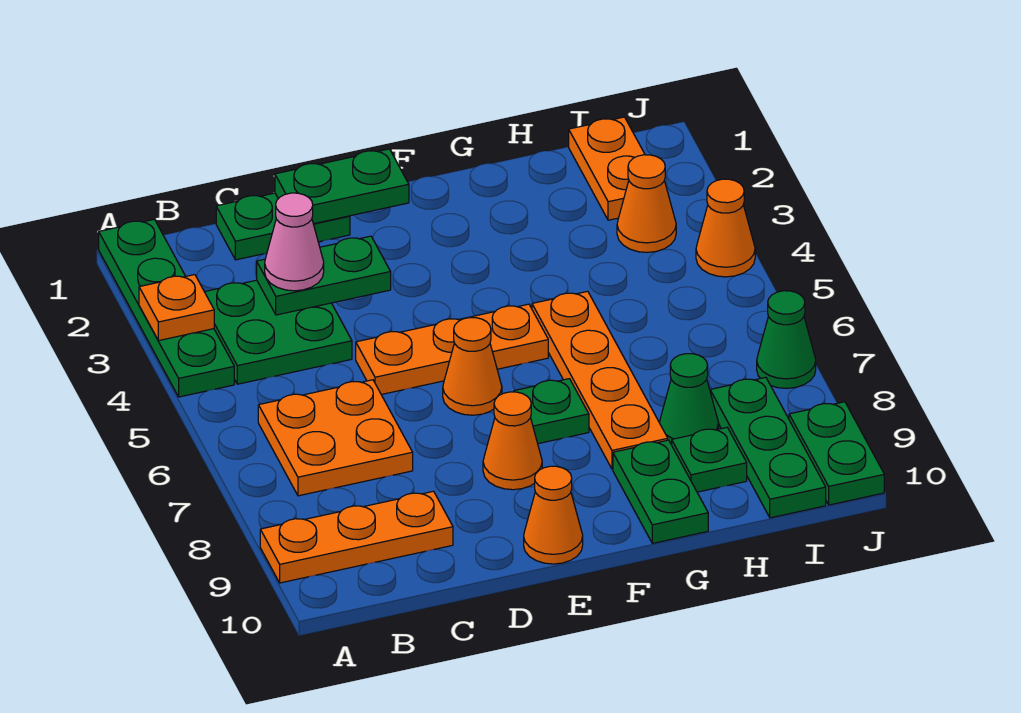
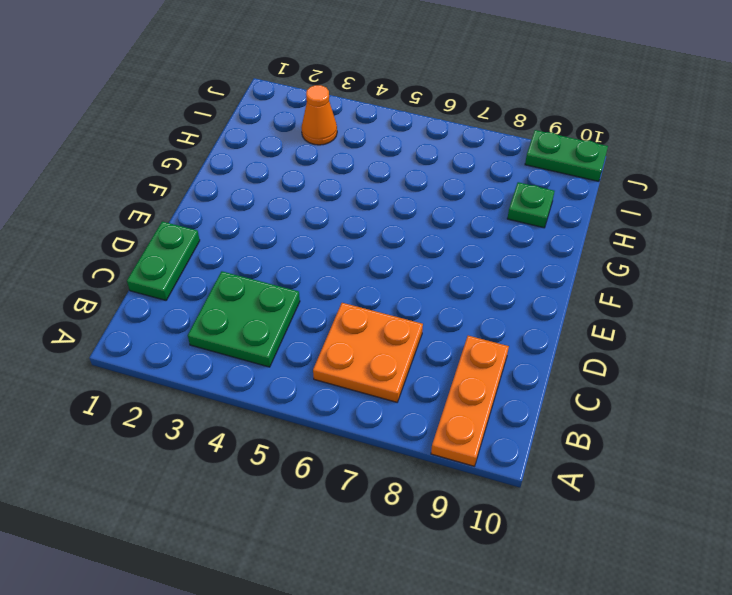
none -> green plate A1:A4 level 1
none -> orange plate D5:F5 level 1
none -> orange cone E6 level 1

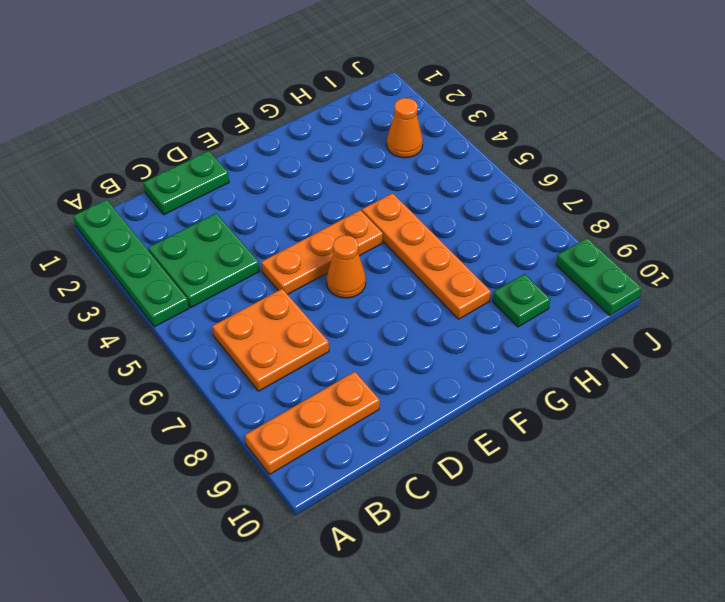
none -> orange cone E8 level 1
none -> orange cone E10 level 1
none -> green plate F7 level 1

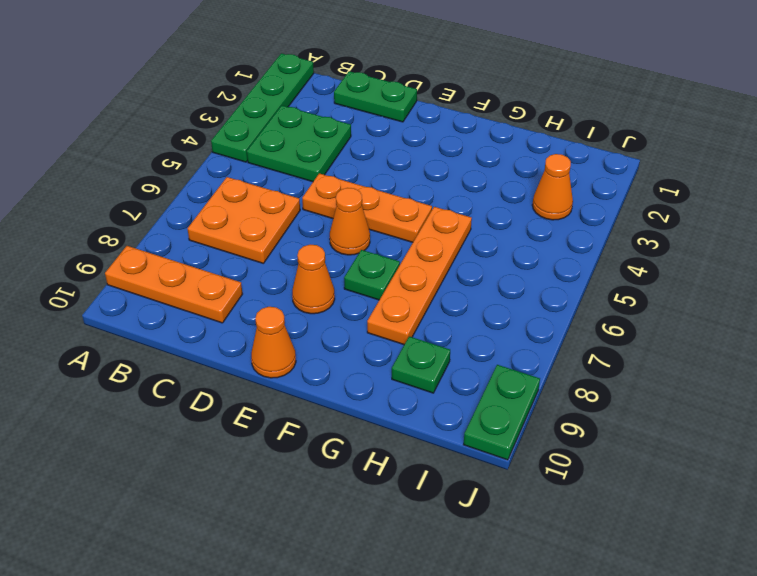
none -> green plate G9:G10 level 1
none -> green cone H8 level 1
none -> orange plate I1:I2 level 1

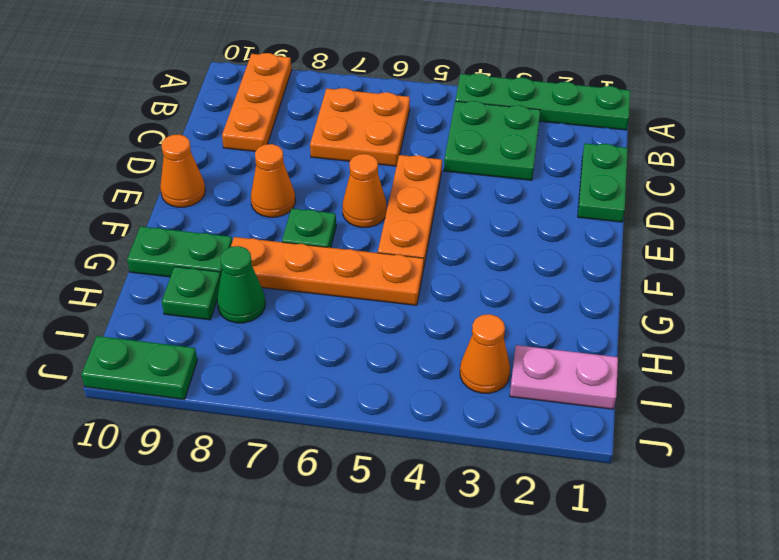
pink plate I1:I2 level 1 -> orange plate I1:I2 level 1
none -> green plate I8:I10 level 1
none -> orange cone J4 level 1
none -> green cone J7 level 1

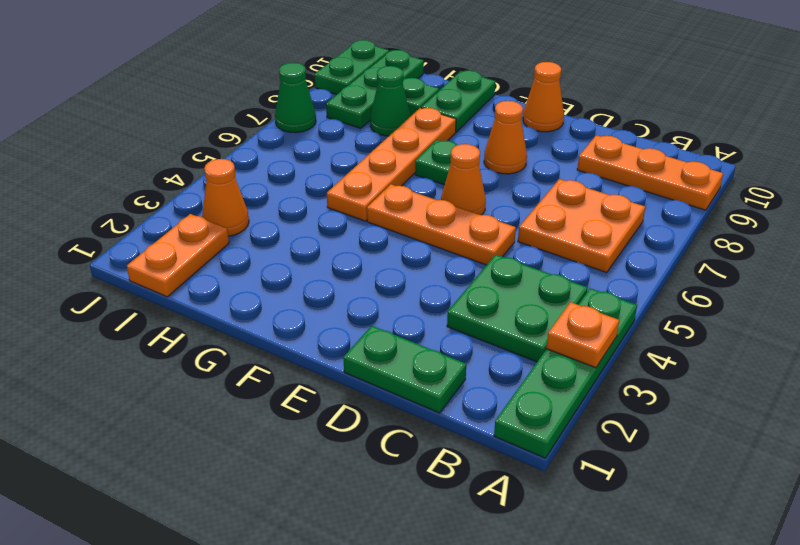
none -> orange cone J4 level 1
none -> green plate C3:D3 level 2
none -> green plate D1:E1 level 2

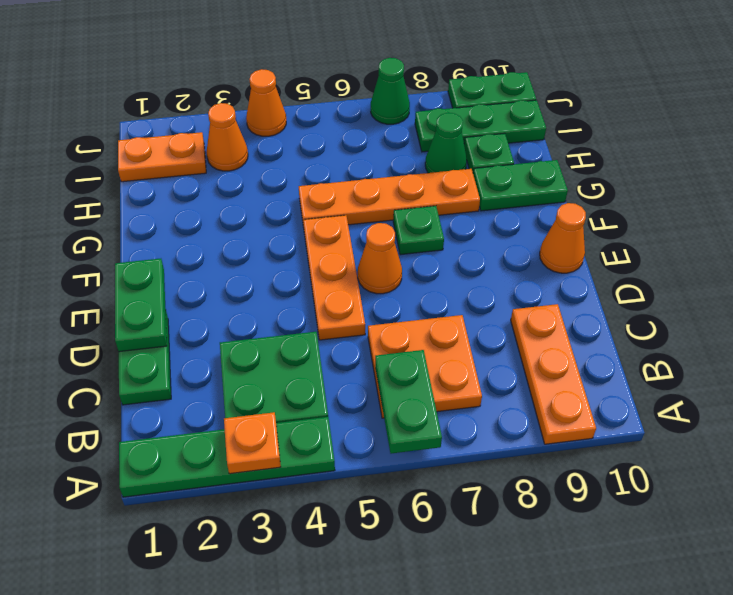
green plate A6:B6 level 2 -> green plate C3:D3 level 2
none -> orange cone E8 level 1
none -> pink cone C3 level 3

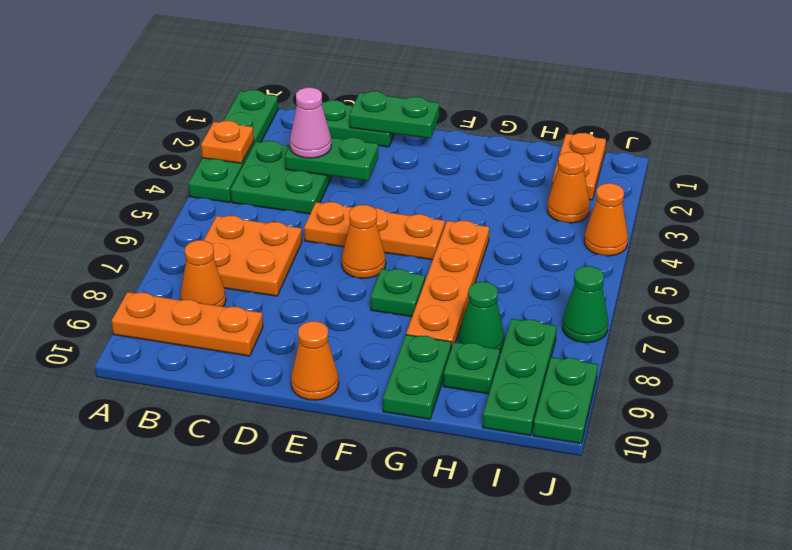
orange cone B8 level 1 -> orange cone E8 level 1

